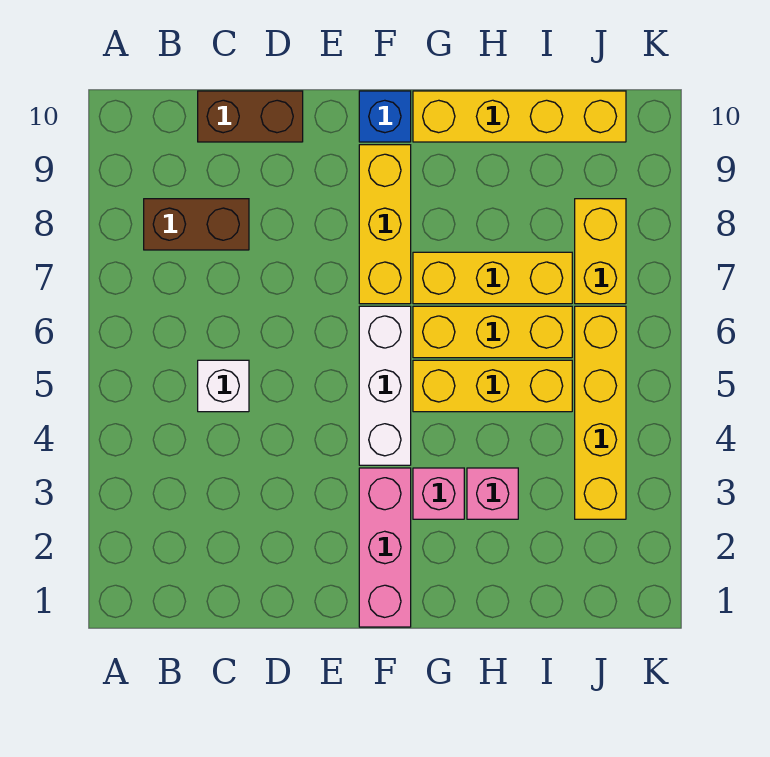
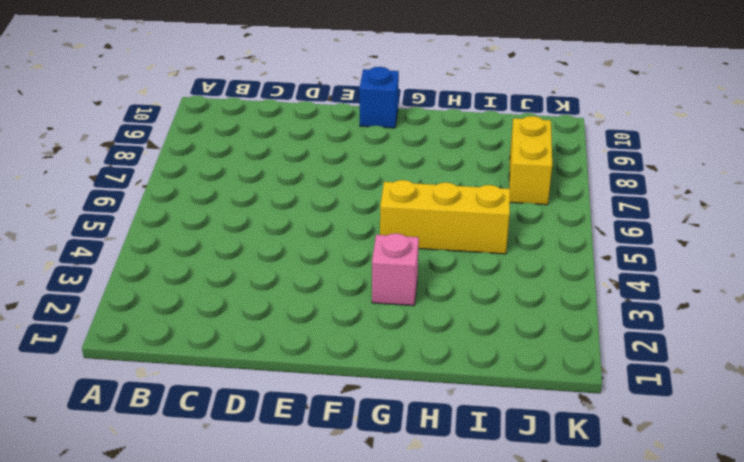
none -> brown brick B8:C8 level 1
none -> white brick C5 level 1
none -> brown brick C10:D10 level 1

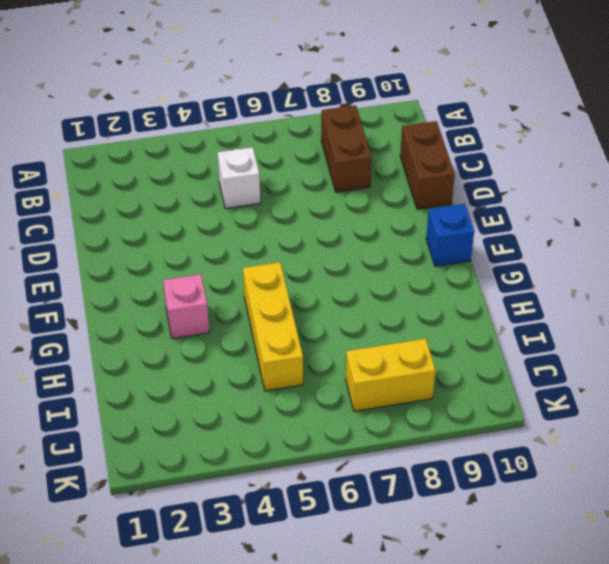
none -> pink brick F1:F3 level 1
none -> white brick F4:F6 level 1
none -> yellow brick F7:F9 level 1

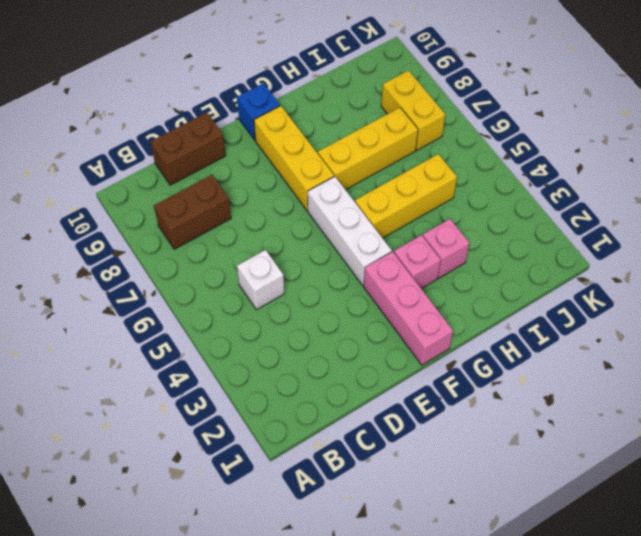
none -> yellow brick G6:I6 level 1
none -> yellow brick G10:J10 level 1
none -> yellow brick J3:J6 level 1

